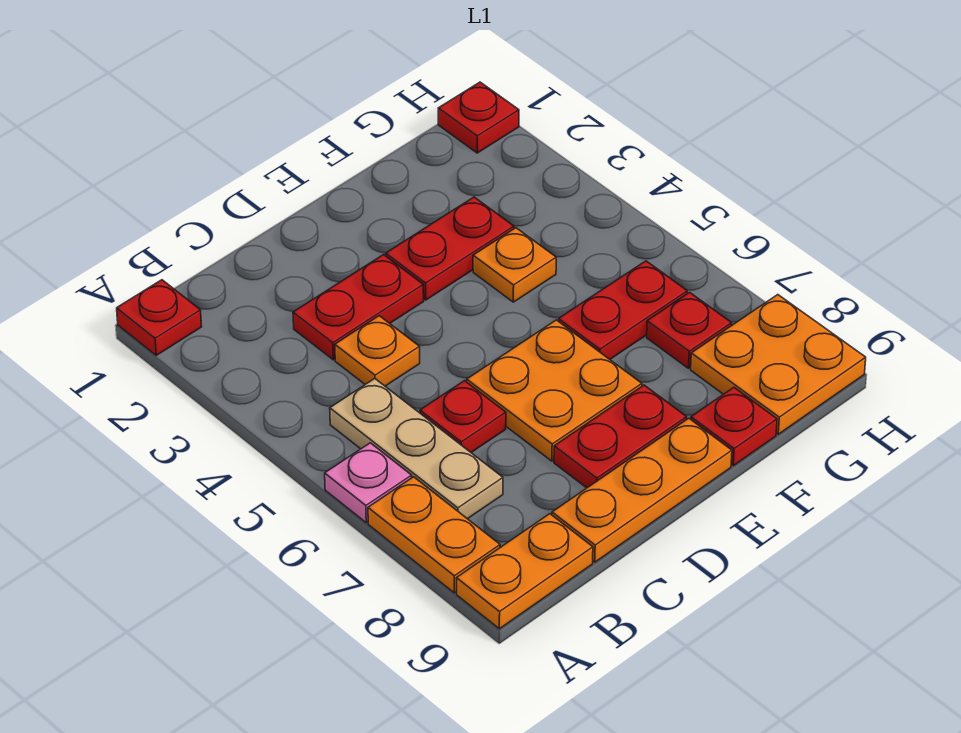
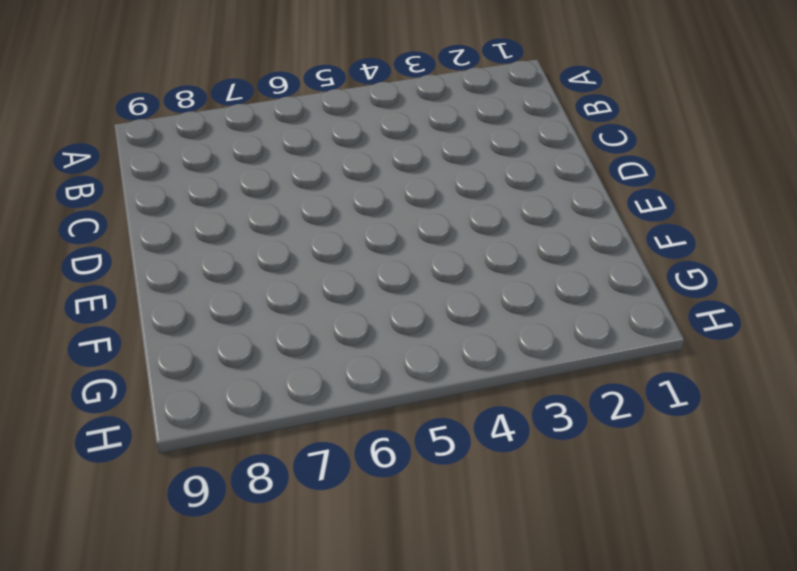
none -> red plate A1 level 1
none -> pink plate A6 level 1
none -> orange plate A7:A8 level 1

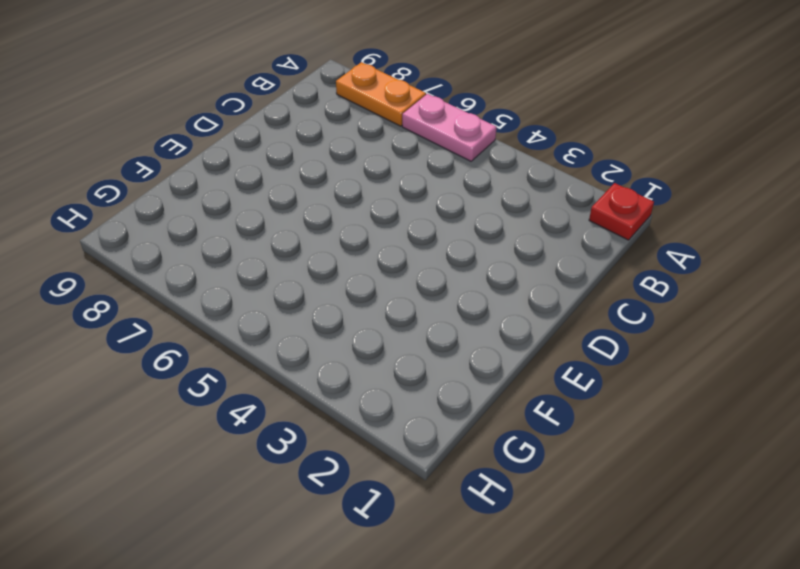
pink plate A5:A6 level 1 -> pink plate A6 level 1
none -> orange plate A9:B9 level 1
none -> tan plate B5:B7 level 1
none -> red plate C3:D3 level 1

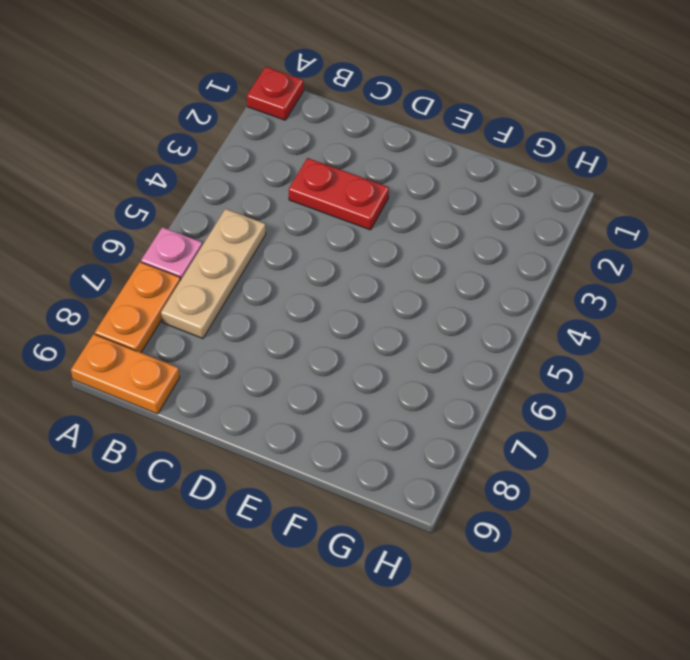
none -> orange plate C4 level 1
none -> red plate C6 level 1
none -> orange plate C9:E9 level 1

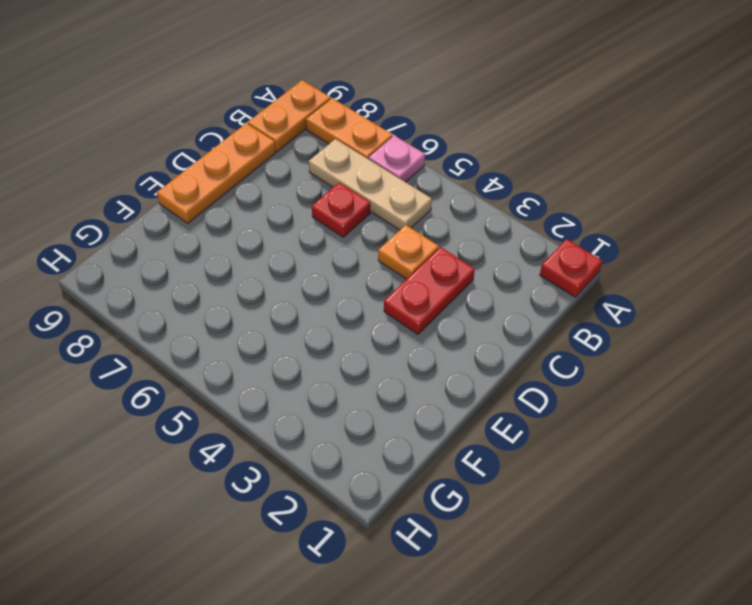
none -> orange plate D6:E7 level 1
none -> red plate D8:E8 level 1
none -> red plate E3:F3 level 1

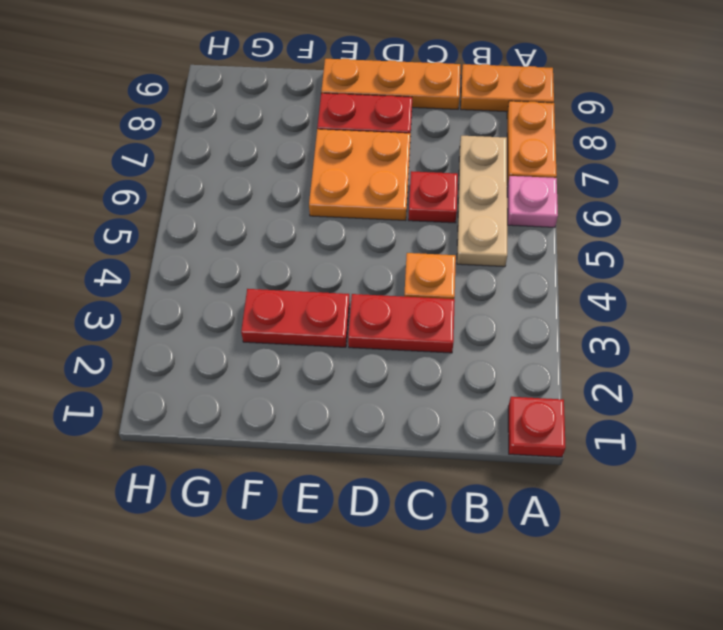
none -> orange plate F4 level 1
none -> red plate F6:G6 level 1
none -> red plate F9 level 1

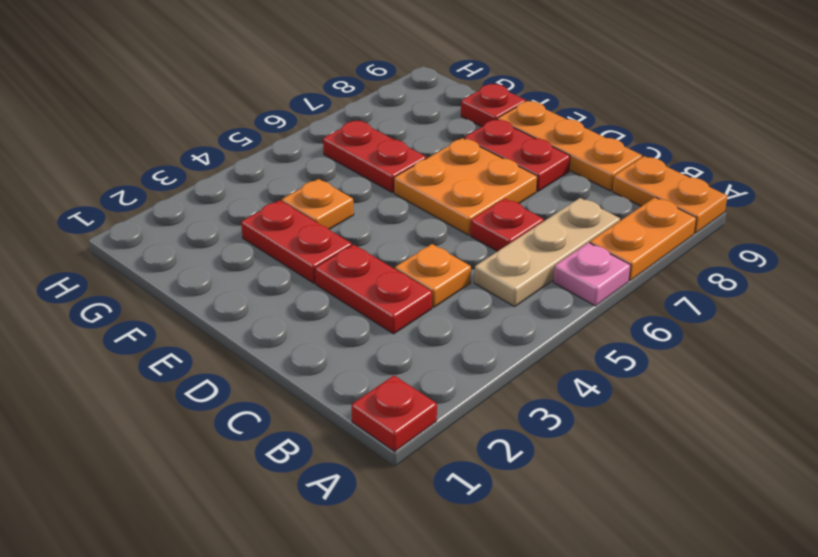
none -> red plate G7 level 1
none -> orange plate G8:H9 level 1
none -> red plate H1 level 1

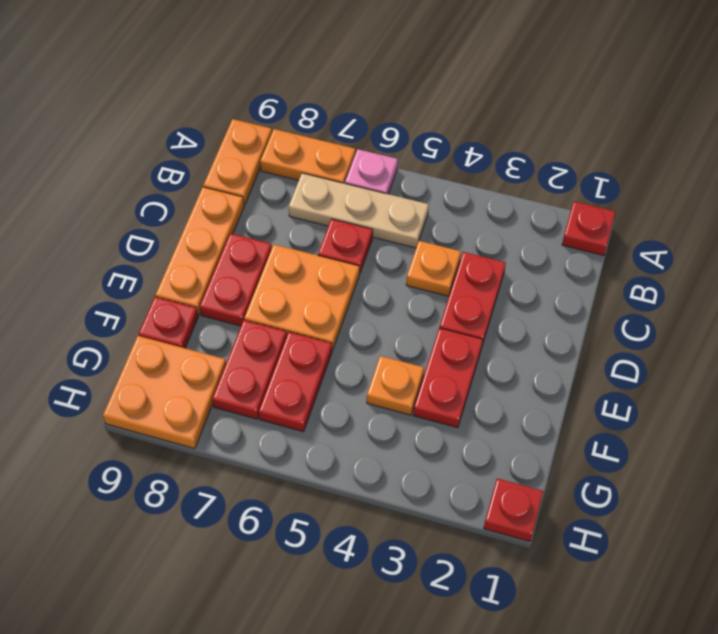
red plate F7:G7 level 1 -> red plate G7 level 1

